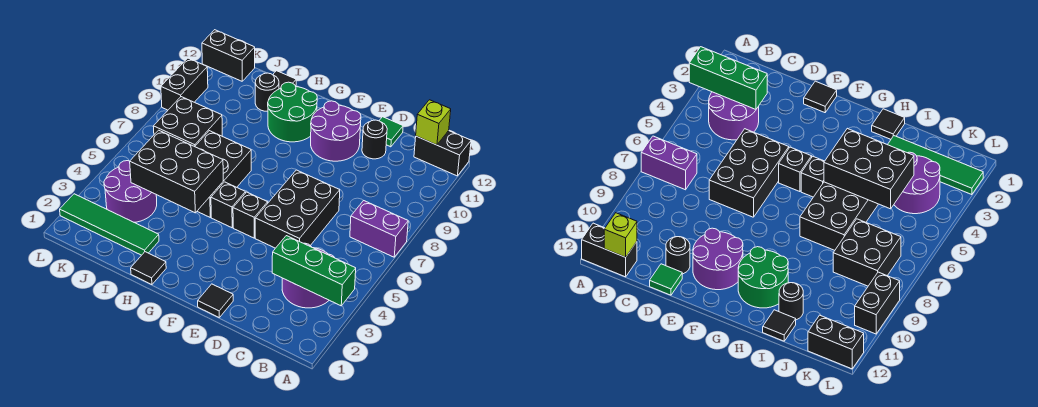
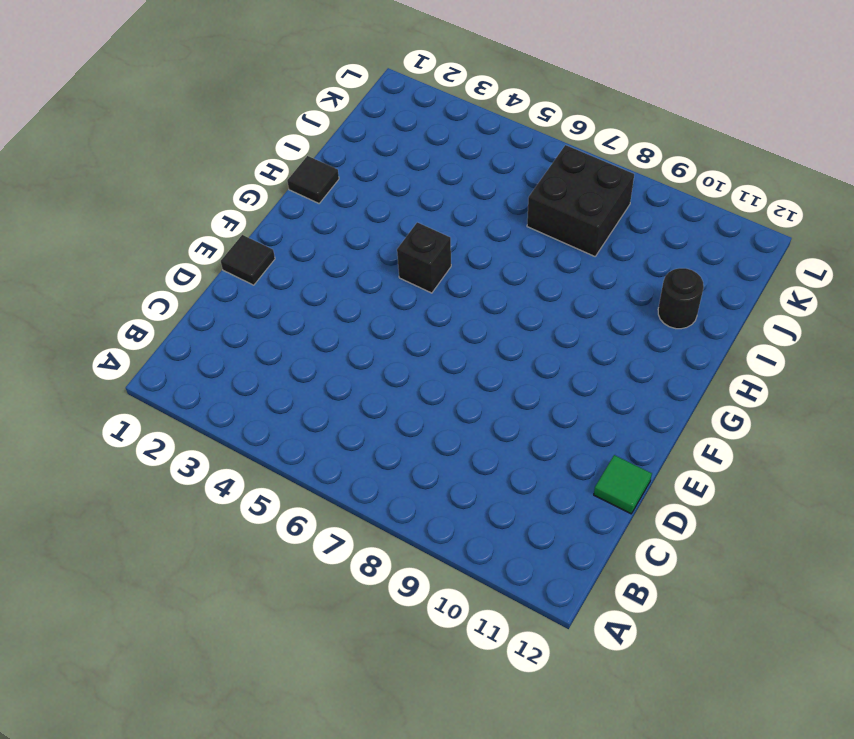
none -> purple brick A7:B7 level 1
none -> black brick A12:B12 level 1
none -> purple round brick B3:C4 level 1

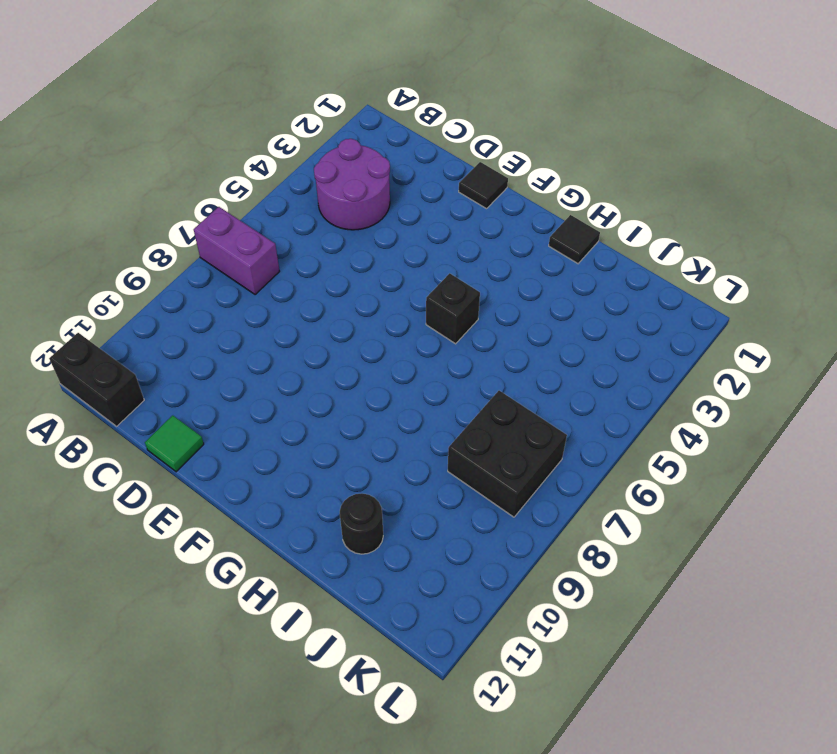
none -> black brick D5:E7 level 1
none -> black round brick D11 level 1
none -> purple round brick E10:F11 level 1

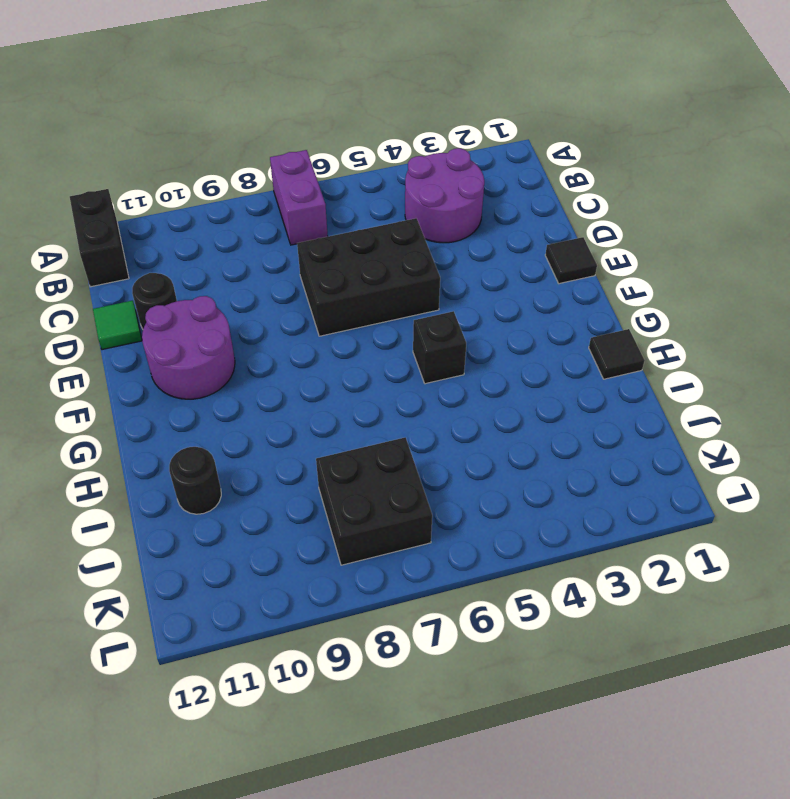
none -> black brick F5 level 1
none -> green round brick G10:H11 level 1
none -> black brick H5:I7 level 1

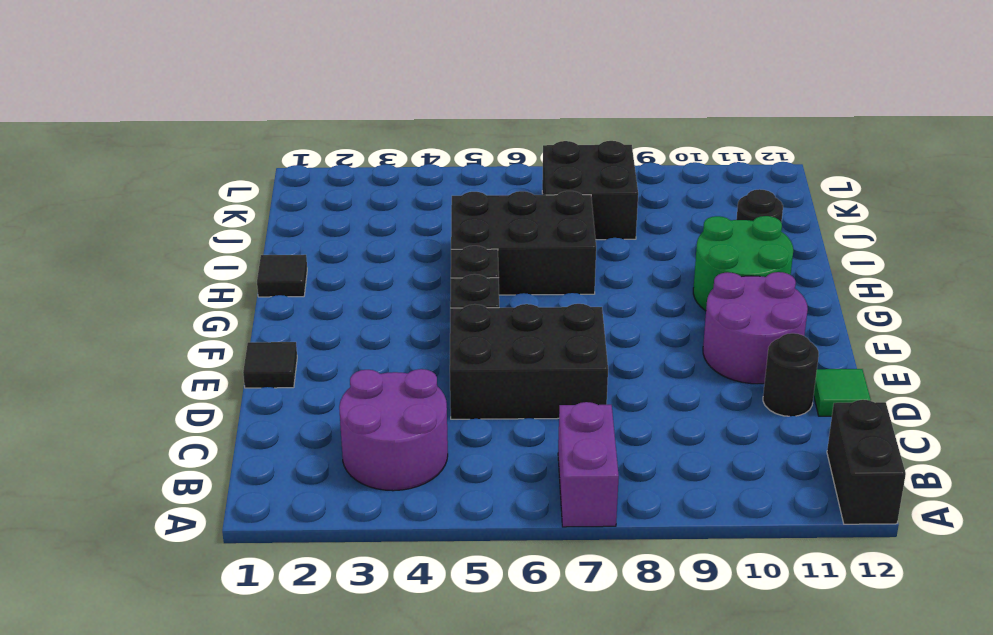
none -> green tile I2:L2 level 1
none -> black tile I12 level 1
none -> purple round brick J3:K4 level 1

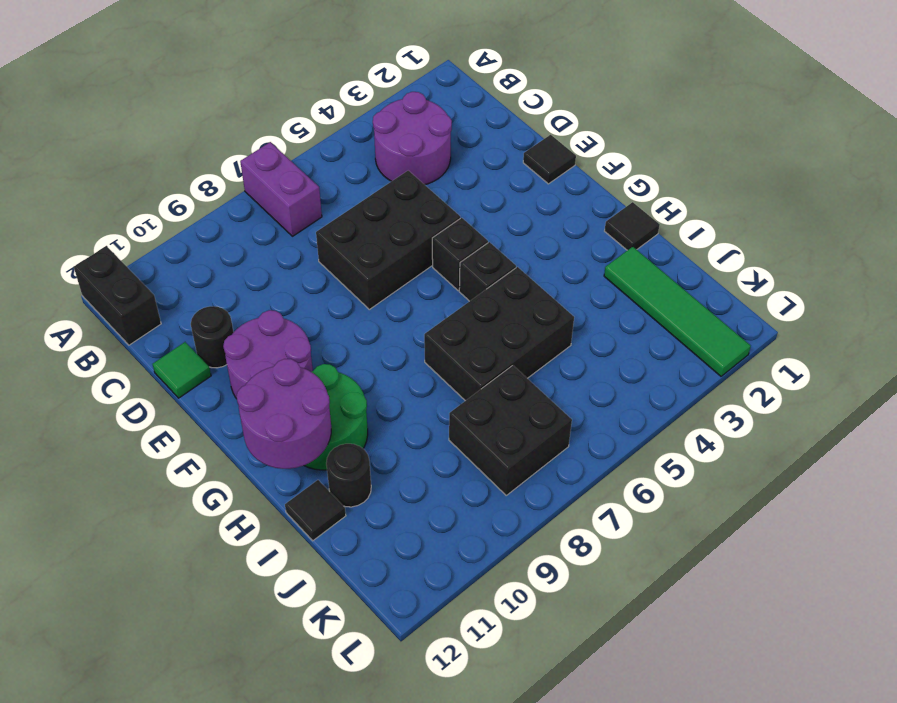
purple round brick G11:H12 level 2 -> purple round brick J3:K4 level 1
none -> black brick K12:L12 level 1
none -> black brick L9:L10 level 1
none -> green brick A3:C3 level 2

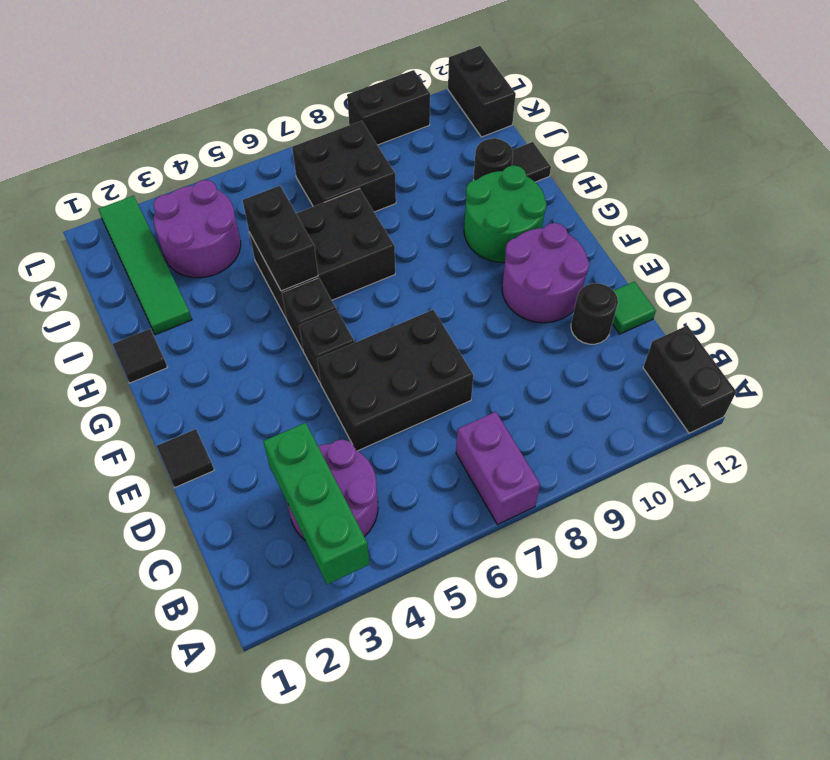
black brick H5:I5 level 2 -> black brick H4:J5 level 2
none -> lime brick B12 level 2

